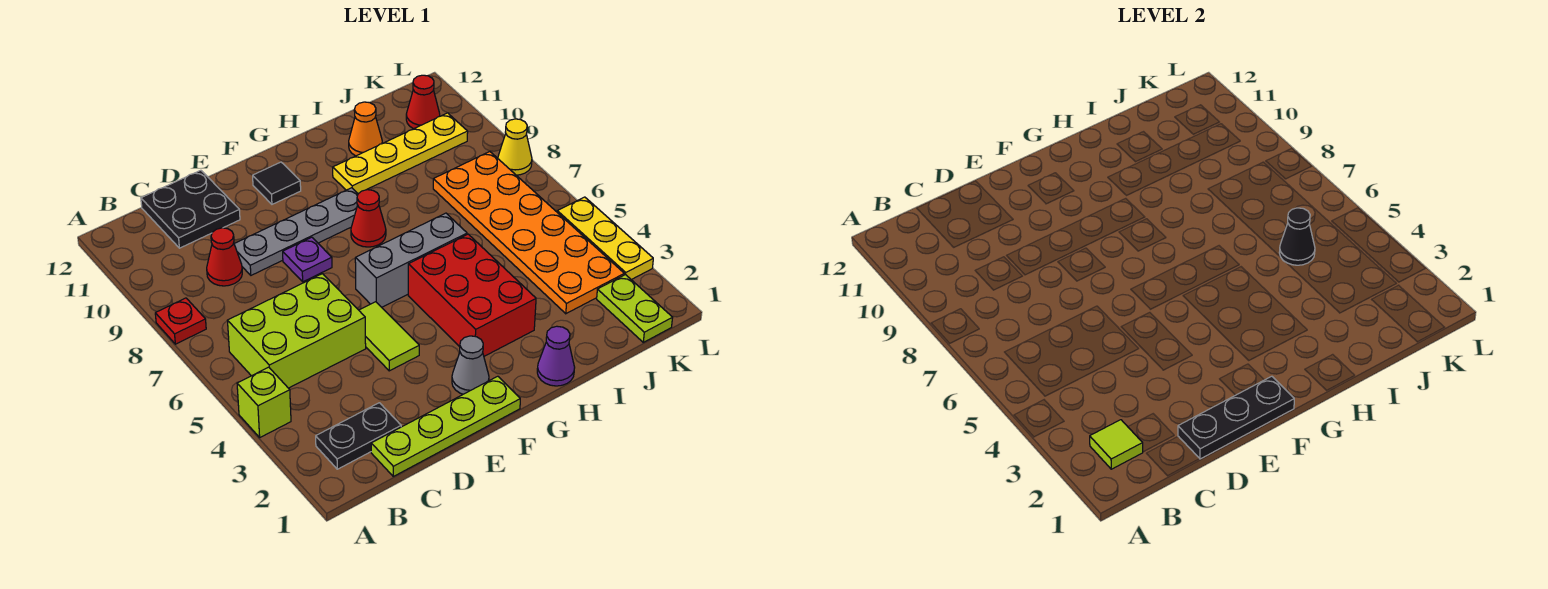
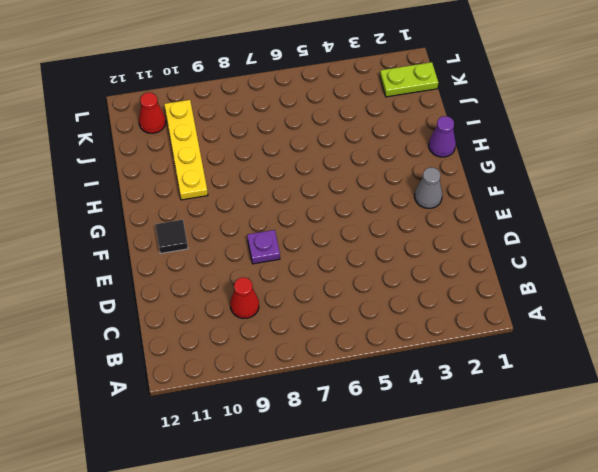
none -> lime brick A4 level 1
none -> red plate A8 level 1
none -> black plate B2:C2 level 1

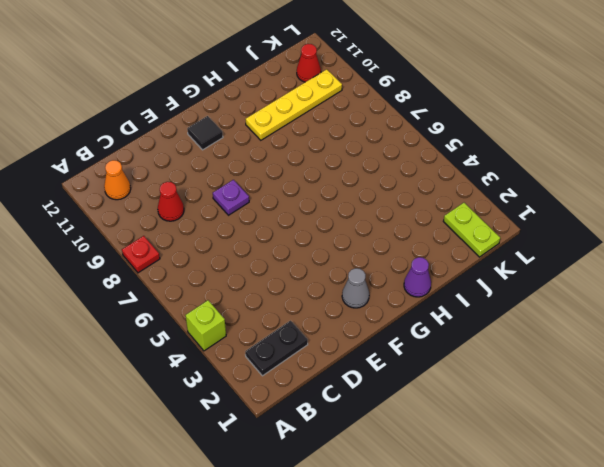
orange cone B11 level 1 -> orange cone I11 level 1
none -> lime brick B5:D6 level 1
none -> lime plate C1:F1 level 1
none -> black plate C11:D12 level 1

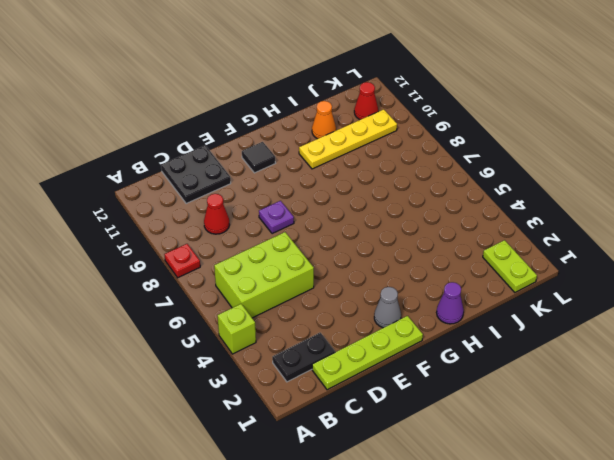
none -> grey plate D9:G9 level 1
none -> lime tile E4:E5 level 1
none -> grey brick F6:H6 level 1

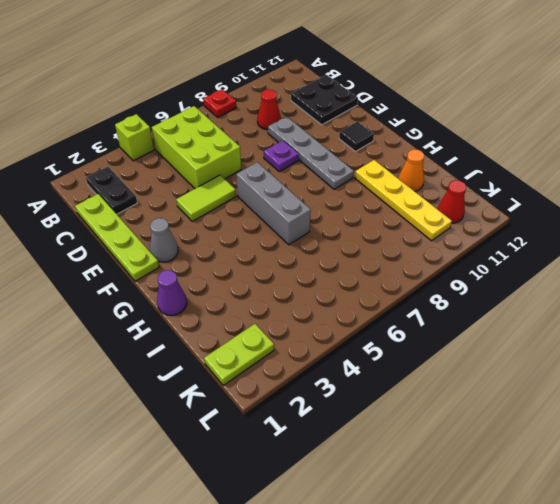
none -> red brick G3:H5 level 1
none -> red cone G8 level 1
none -> orange plate J3:K8 level 1

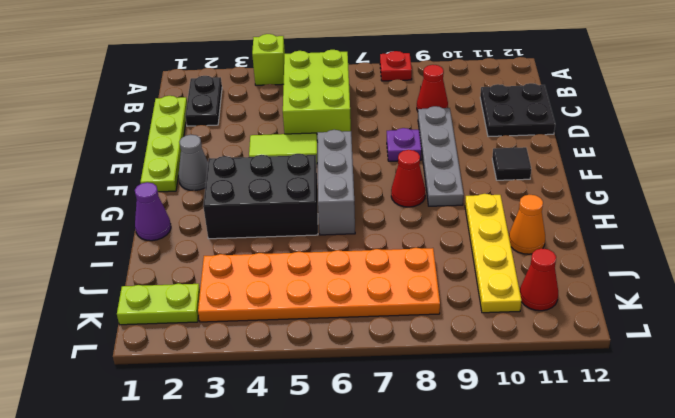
black brick G3:H5 level 1 -> red brick G3:H5 level 1
none -> yellow plate L3:L5 level 1
none -> yellow cone L8 level 1
none -> lime tile B2 level 2

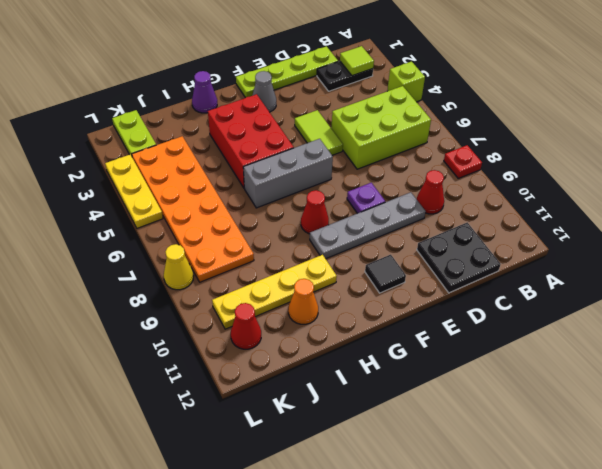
none -> black plate D1:F1 level 2
none -> black cone J5 level 2

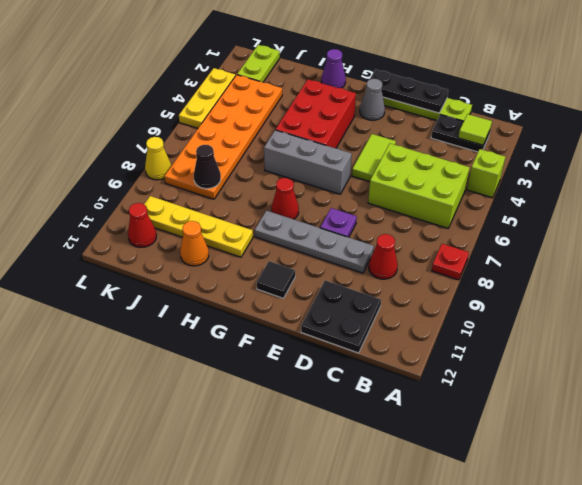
black cone J8 level 2 -> black cone J5 level 2

